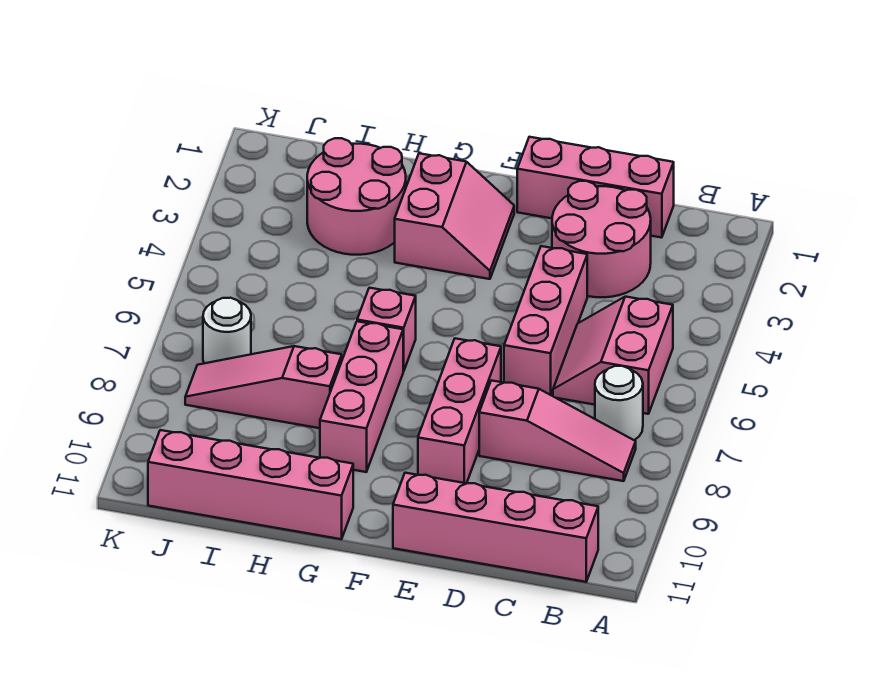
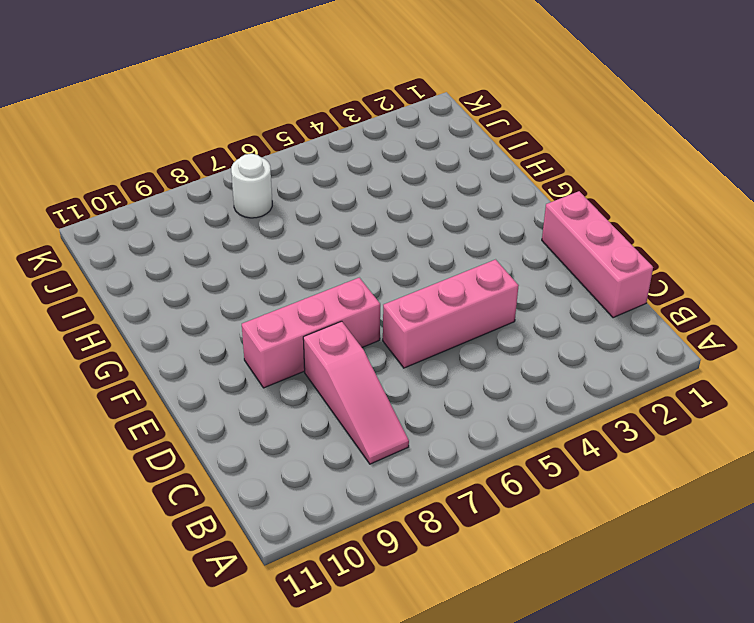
none -> pink slope B5:C6 level 1 top B
none -> white round brick B7 level 1
none -> pink brick B11:E11 level 1

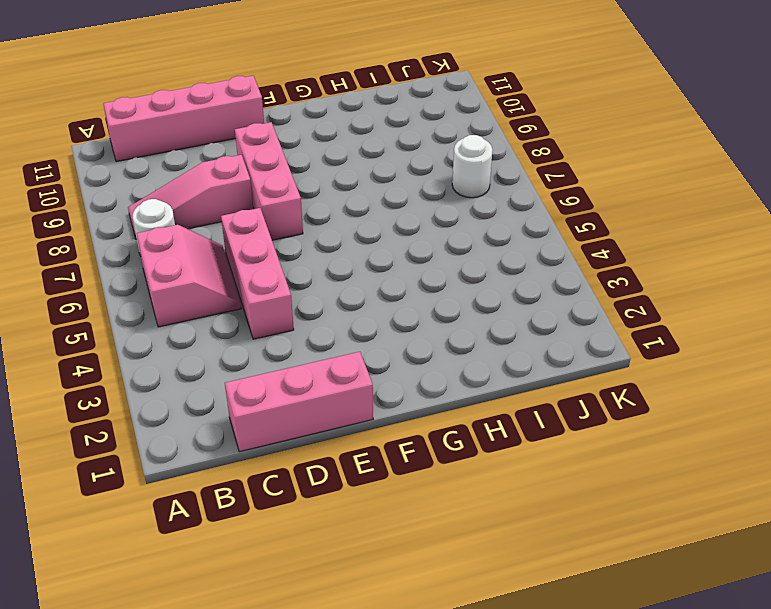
none -> pink round brick C2:D3 level 1
none -> pink slope F2:G3 level 1 top G
none -> pink brick G6 level 1

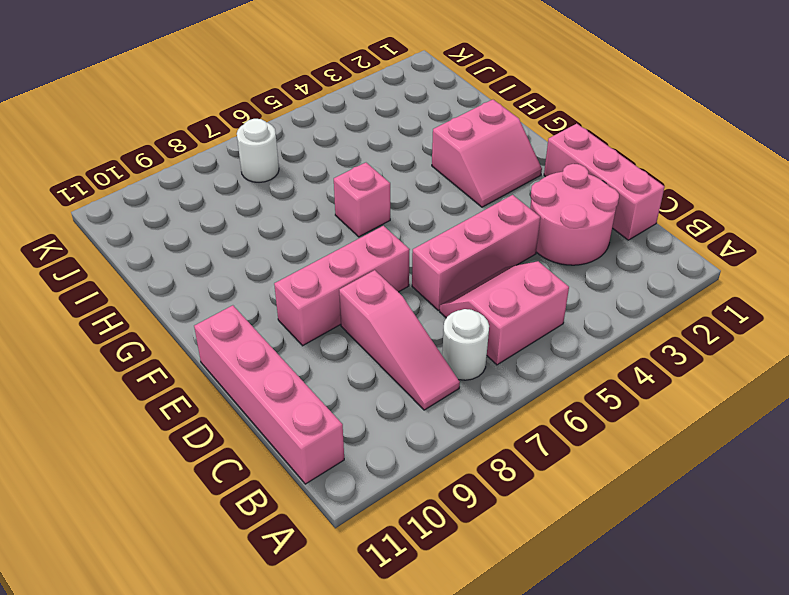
none -> pink brick G7:G9 level 1
none -> pink brick G11:J11 level 1
none -> pink round brick H2:I3 level 1

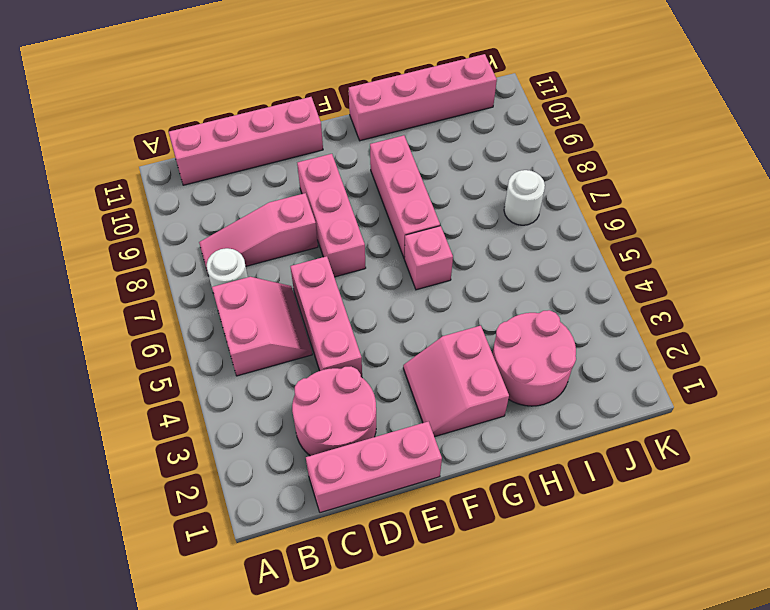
none -> pink slope H8:J8 level 1 top H

